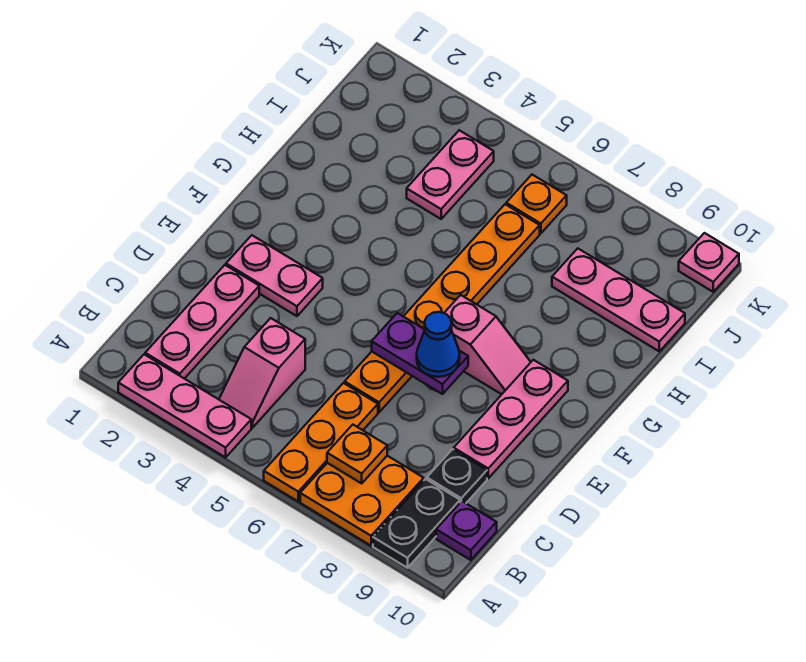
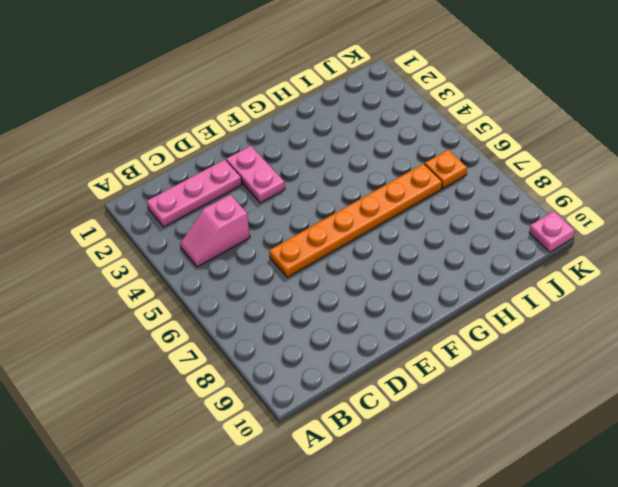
none -> pink plate A2:A4 level 1
none -> orange plate A6:C6 level 1
none -> orange plate A7:B8 level 1

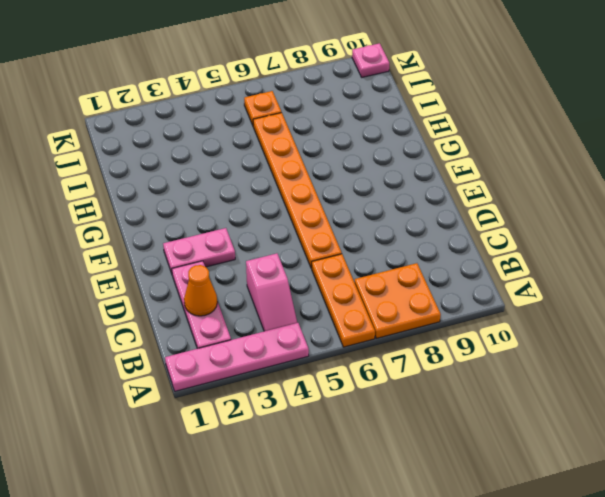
pink plate A1:A4 level 1 -> pink plate A2:A4 level 1
orange cone C2 level 2 -> none
none -> black plate A9:B9 level 1
none -> purple plate B10 level 1
none -> black plate C9 level 1

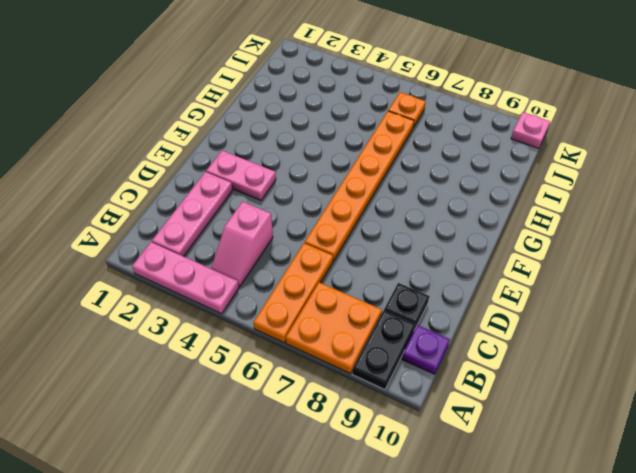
none -> pink plate D9:F9 level 1
none -> pink slope F7:F8 level 1 top 7
none -> pink plate I4:J4 level 1

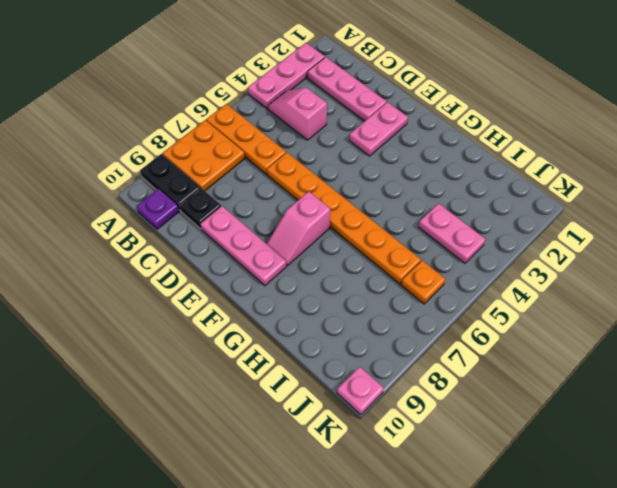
none -> pink plate I8:I10 level 1
none -> orange plate B7 level 2
none -> purple plate E6:E7 level 2

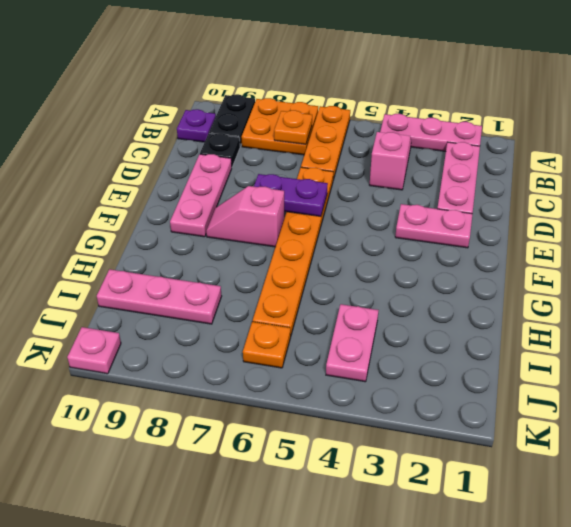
none -> blue cone E7 level 3

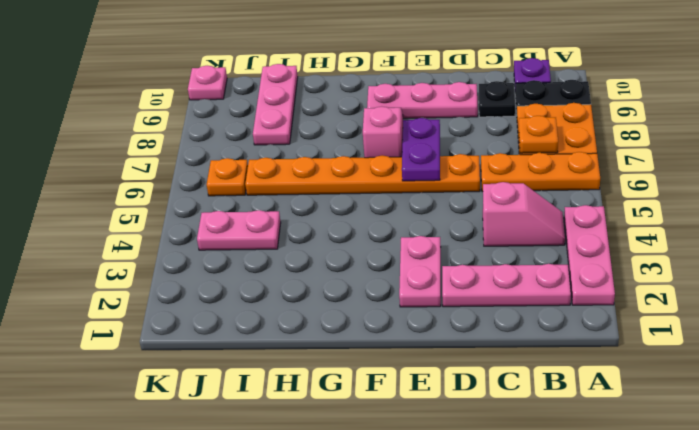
none -> blue cone E7 level 3

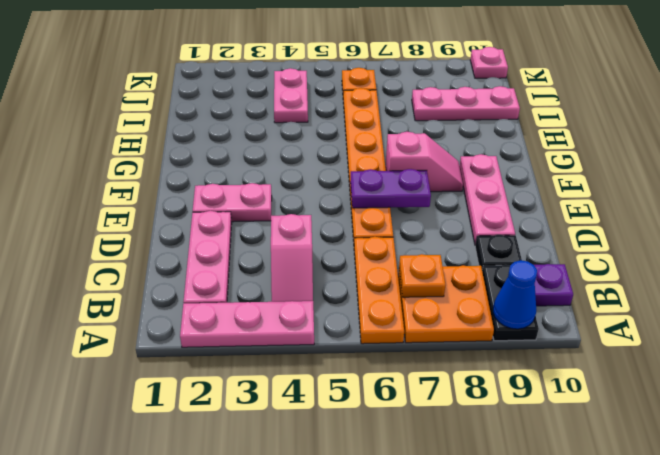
blue cone A9 level 2 -> blue cone E7 level 3

